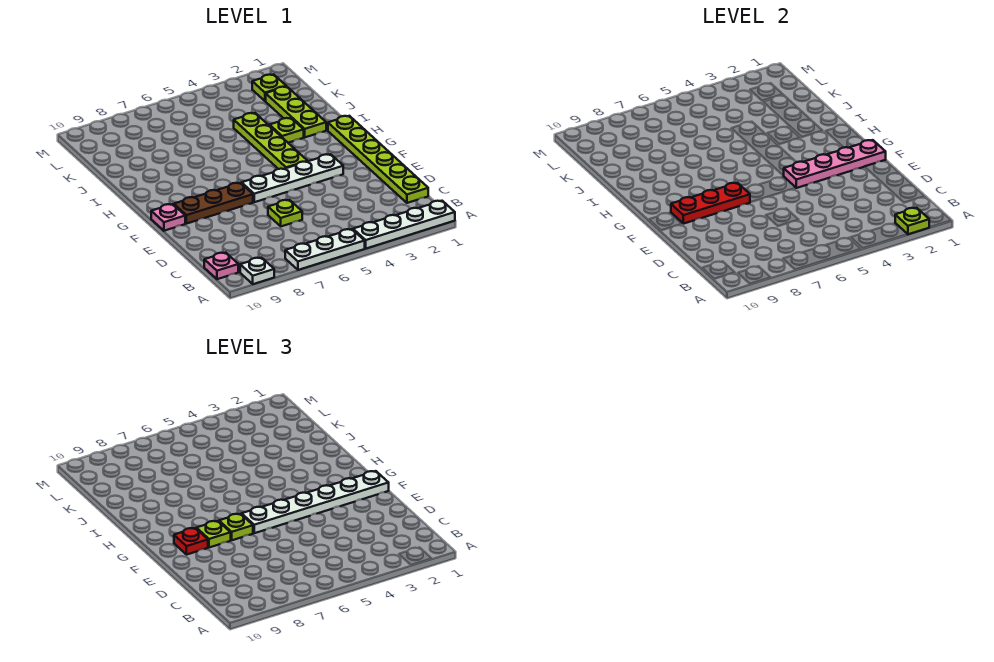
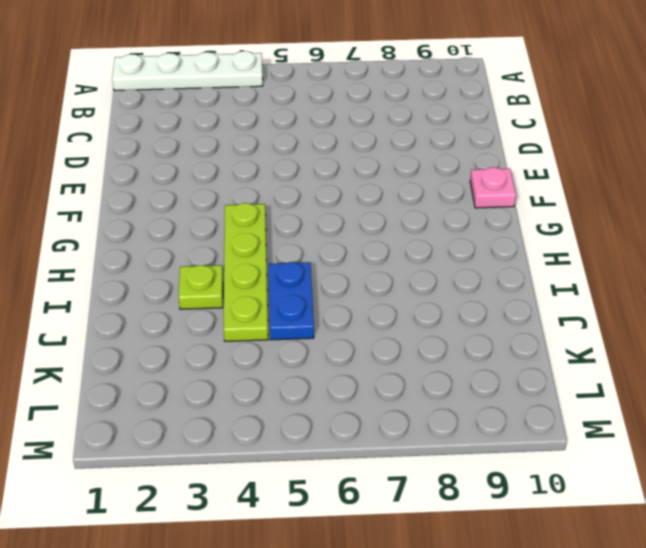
blue plate I5:J5 level 1 -> none
none -> white plate A5:A7 level 1
none -> white plate A9 level 1
none -> pink plate B10 level 1

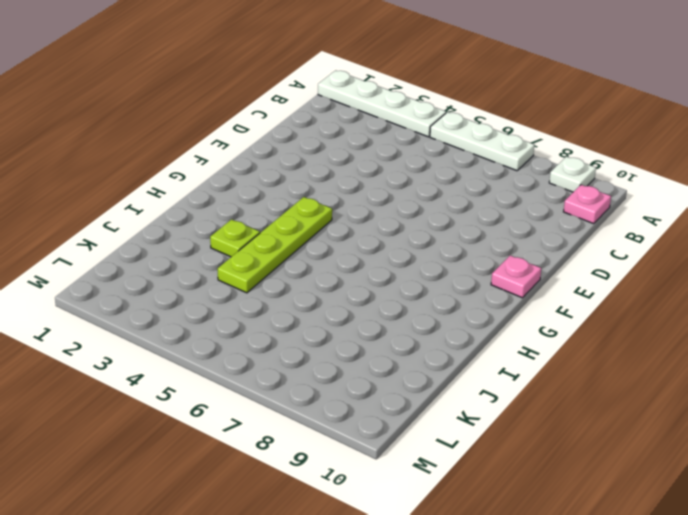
none -> lime plate C1:H1 level 1
none -> lime plate D6 level 1
none -> white plate F3:F6 level 1

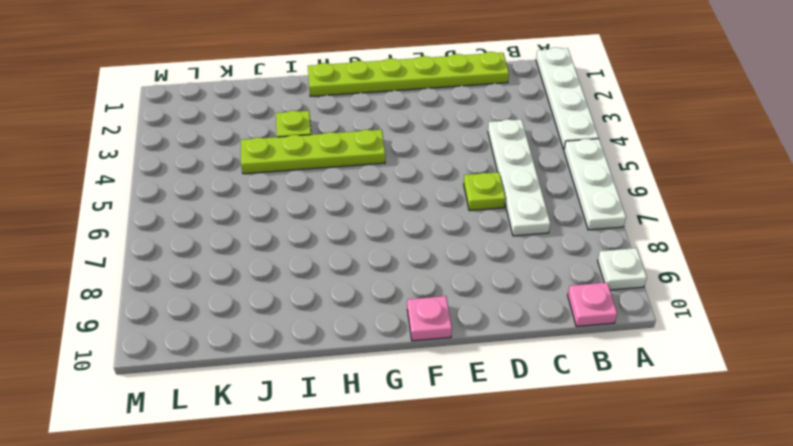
white plate C4:C7 level 1 -> white plate F3:F6 level 1
none -> brown plate F7:F9 level 1
none -> lime plate I2:K2 level 1
none -> lime plate L2 level 1

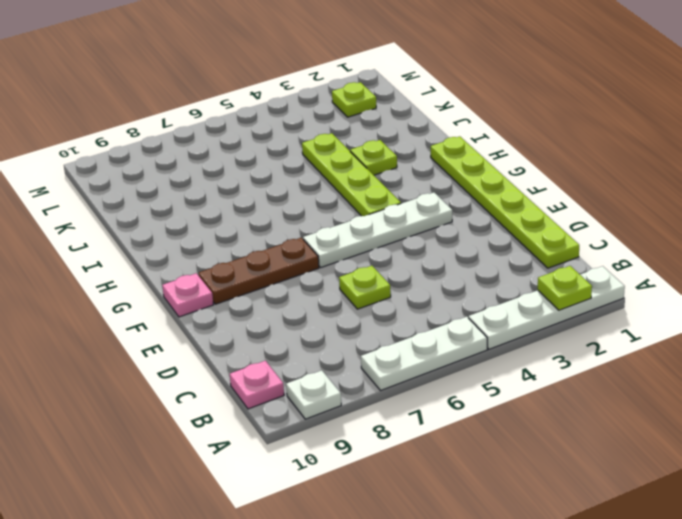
none -> lime plate I2:K2 level 1
none -> pink plate F1:F4 level 2
none -> red plate F7:F9 level 2

